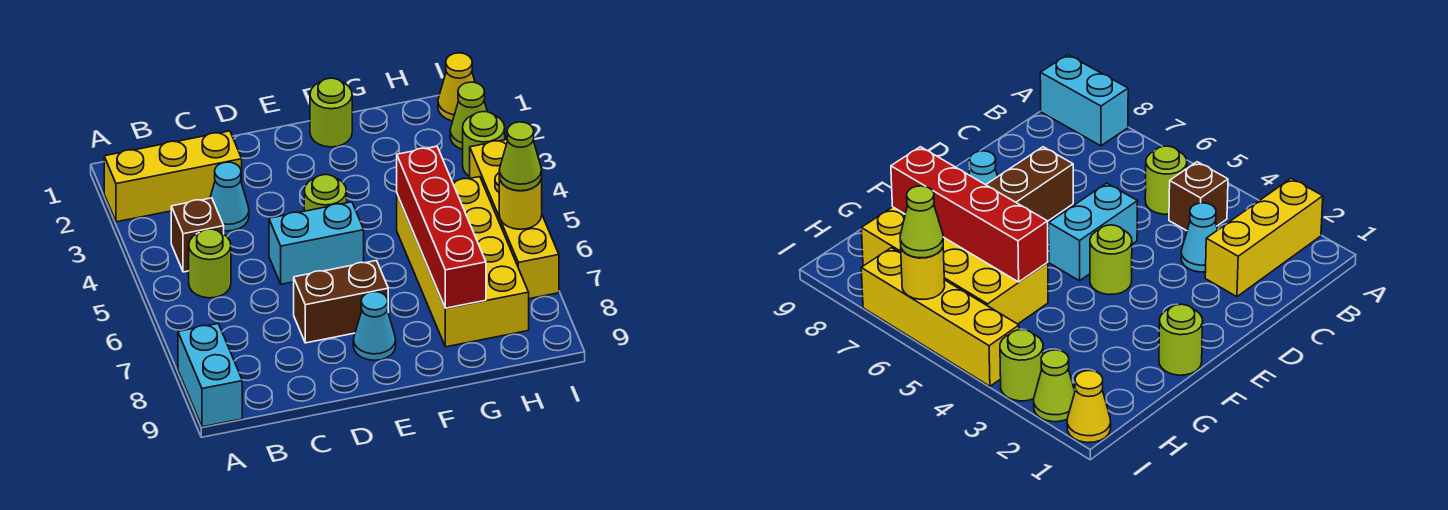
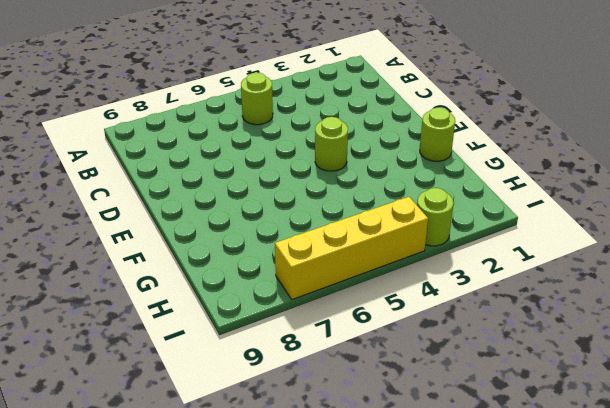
none -> yellow brick A2:C2 level 1
none -> cyan brick A8:A9 level 1
none -> brown brick B4 level 1

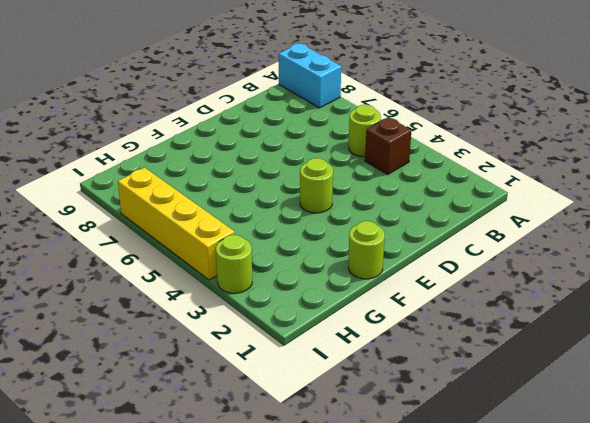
none -> yellow brick A2:C2 level 1
none -> cyan cone C3 level 1
none -> cyan brick D5:E5 level 1

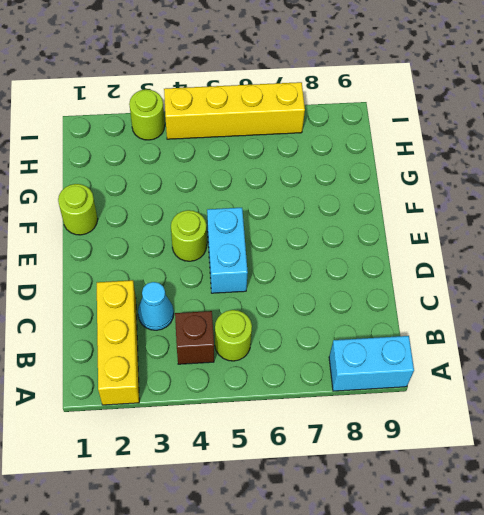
none -> brown brick D7:E7 level 1
none -> cyan cone E8 level 1
none -> yellow brick G5:H8 level 1

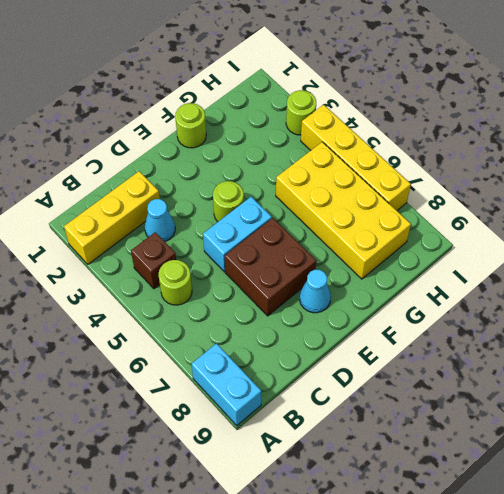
brown brick D6:E7 level 1 -> brown brick D7:E7 level 1
none -> yellow cone I1 level 1
none -> lime cone I2 level 1
none -> red brick G5:G8 level 2

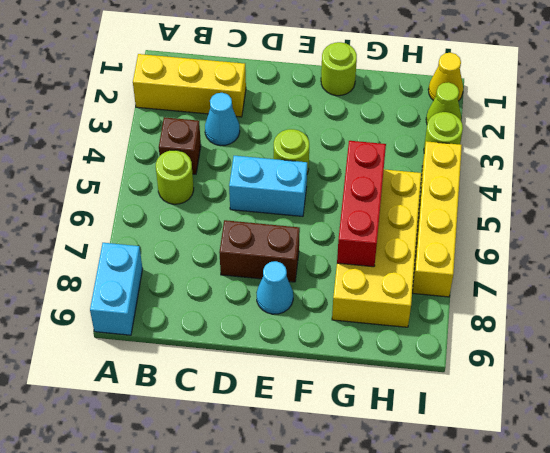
red brick G5:G7 level 2 -> red brick G5:G8 level 2
none -> yellow round brick I6 level 2
none -> lime cone I6 level 3

